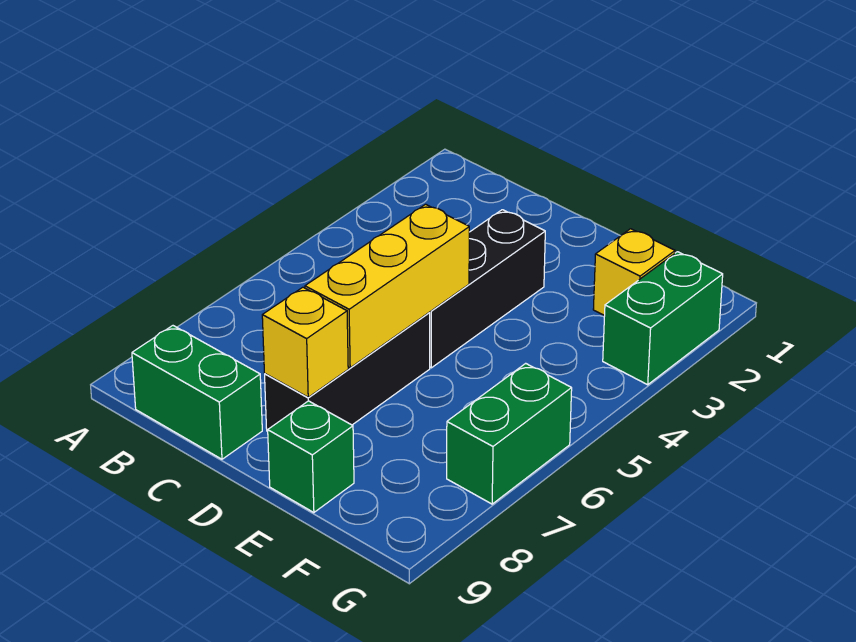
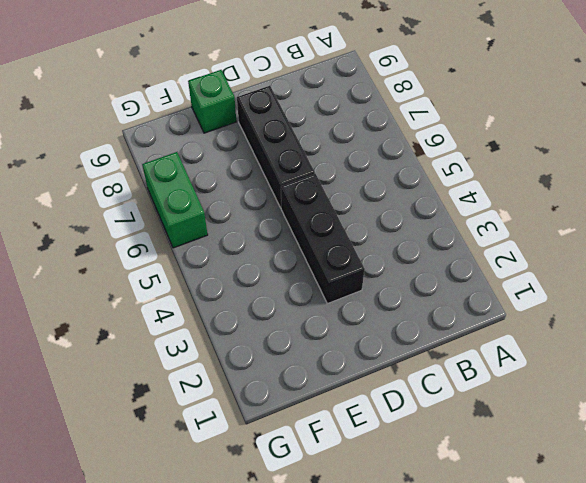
none -> green brick B9:C9 level 1
none -> yellow brick F2 level 1

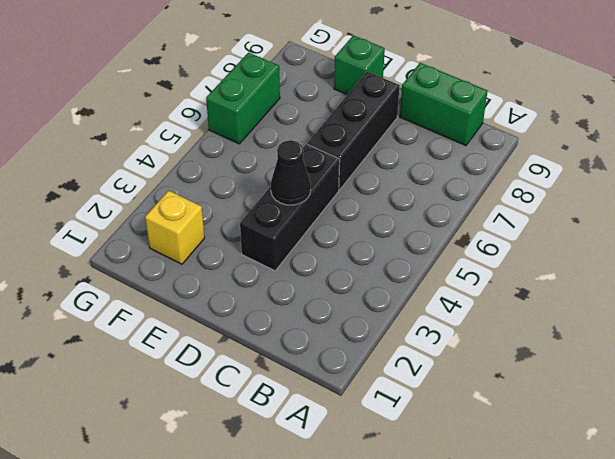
black cone D4 level 2 -> none
none -> green brick G2:G3 level 1
none -> yellow brick D5:D7 level 2

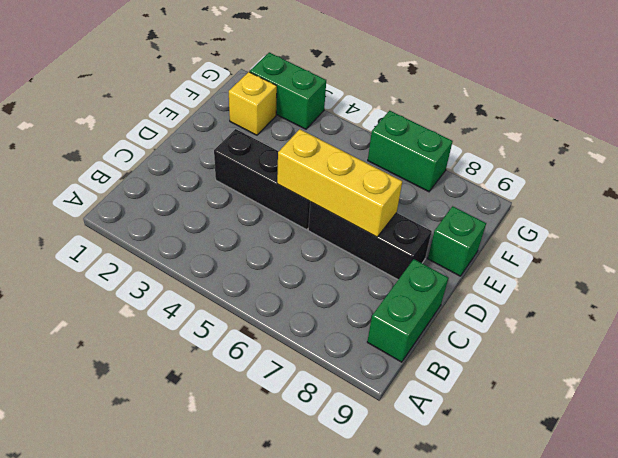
none -> yellow brick D8 level 2

